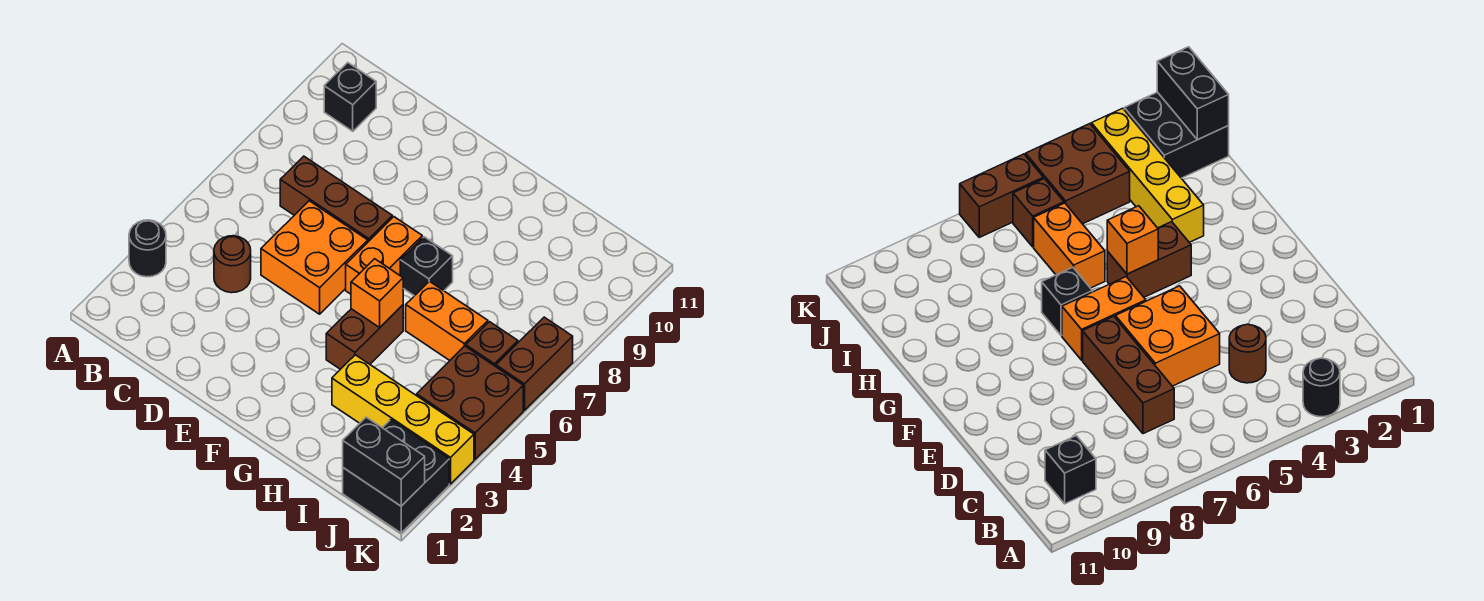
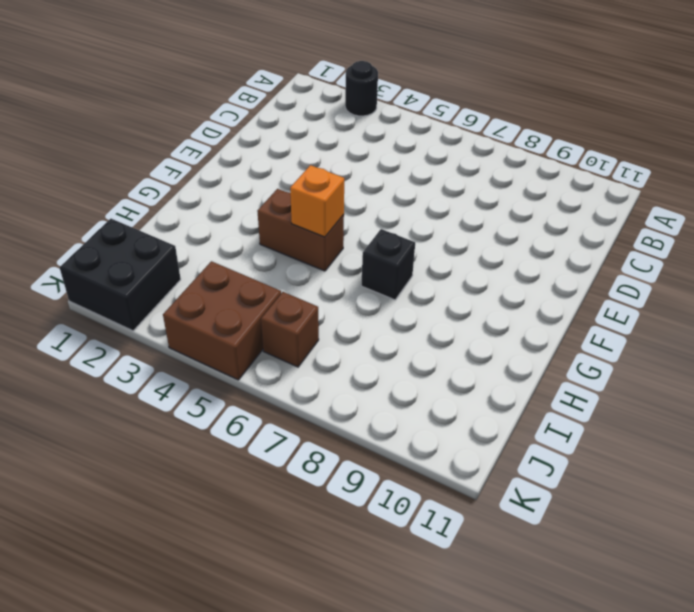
none -> black brick B10 level 1
none -> brown round brick C4 level 1
none -> brown brick C7:E7 level 1

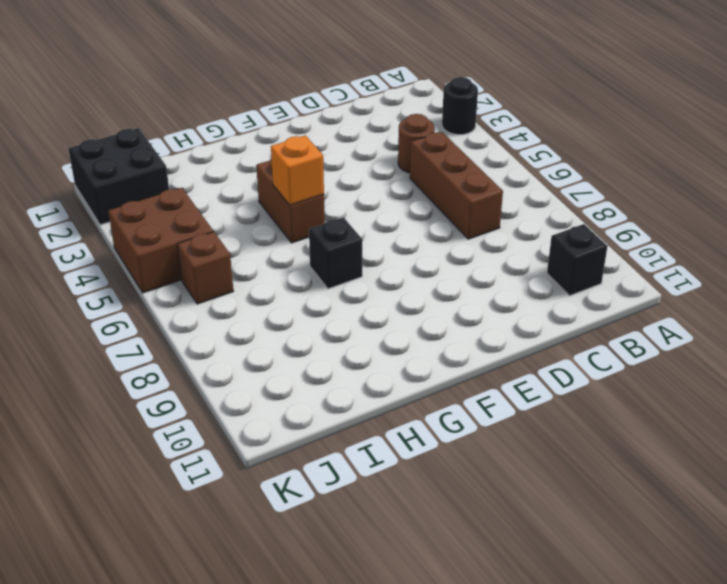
brown brick C5:C7 level 1 -> brown brick C7:E7 level 1
none -> orange brick D5:E6 level 1
none -> orange brick F6:F7 level 1
none -> yellow brick H3:K3 level 1

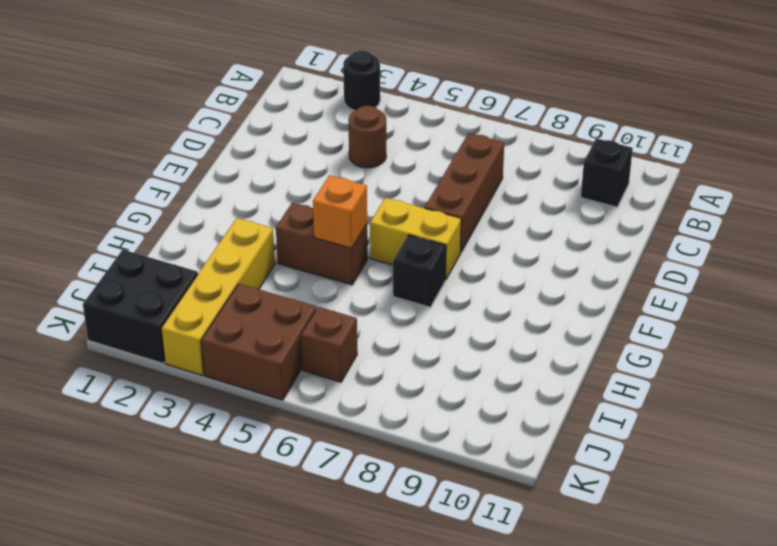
yellow brick F6:F7 level 1 -> orange brick F6:F7 level 1
none -> orange brick D5:E6 level 1
none -> orange brick H6:I6 level 1
none -> brown brick K6:K7 level 1

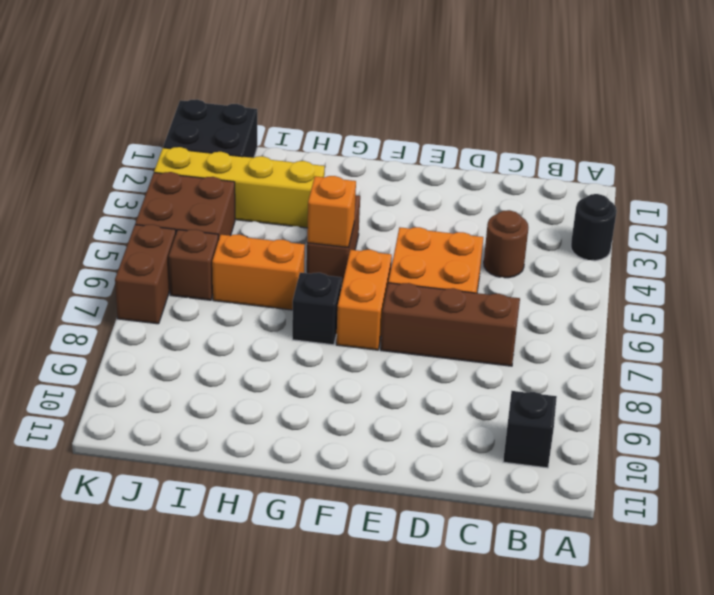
none -> black brick J1:K1 level 2

